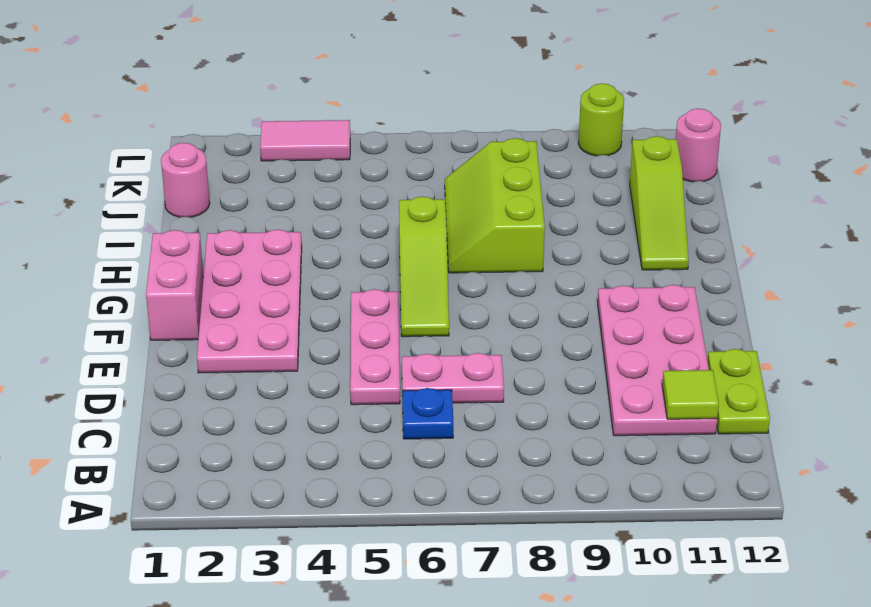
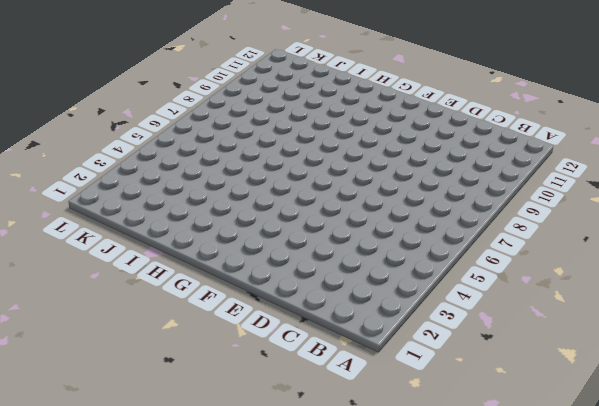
none -> blue plate C6 level 1
none -> pink plate C10:F11 level 1
none -> lime plate C12:D12 level 1

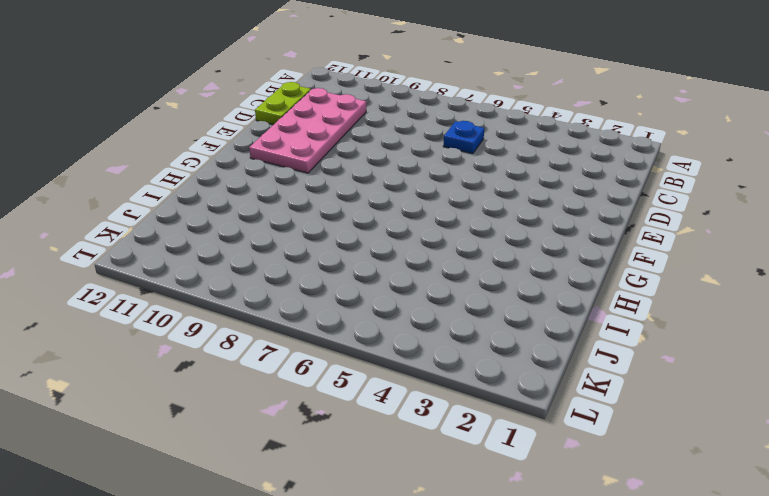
none -> pink plate D5:F5 level 1
none -> pink plate D6:D7 level 1
none -> pink plate E2:H3 level 1

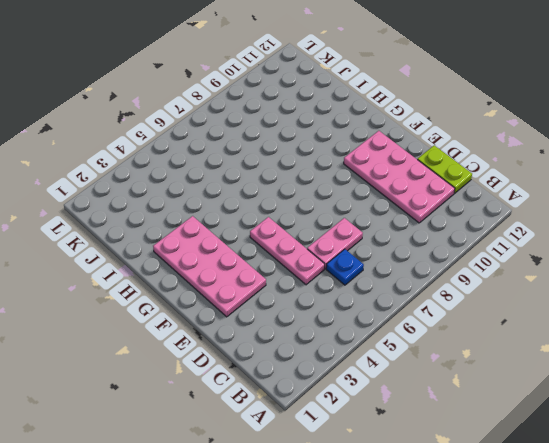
none -> pink brick F1:G1 level 1
none -> lime slope F6:H6 level 1 top H
none -> lime slope H7:J8 level 1 top 8

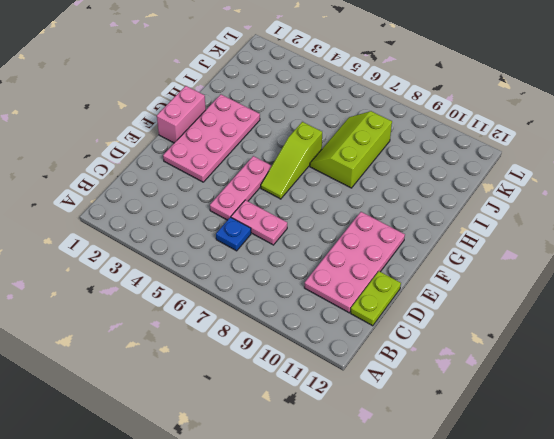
none -> lime slope H11:J11 level 1 top J
none -> pink round brick J1 level 1
none -> pink round brick K12 level 1

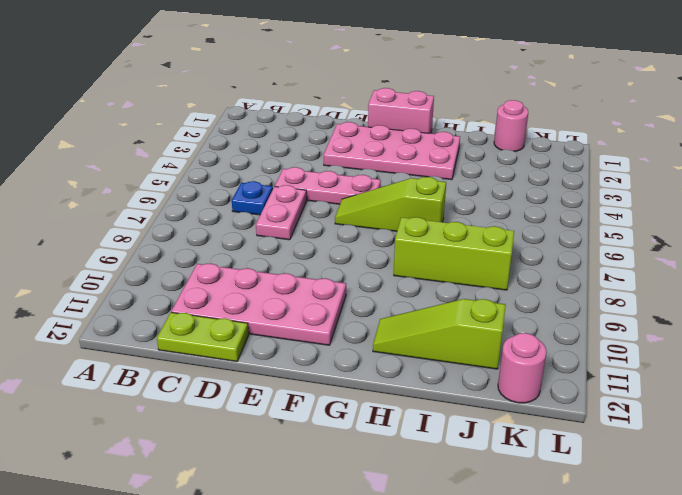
none -> pink tile L3:L4 level 1
none -> lime round brick L10 level 1
none -> lime tile C11 level 2

